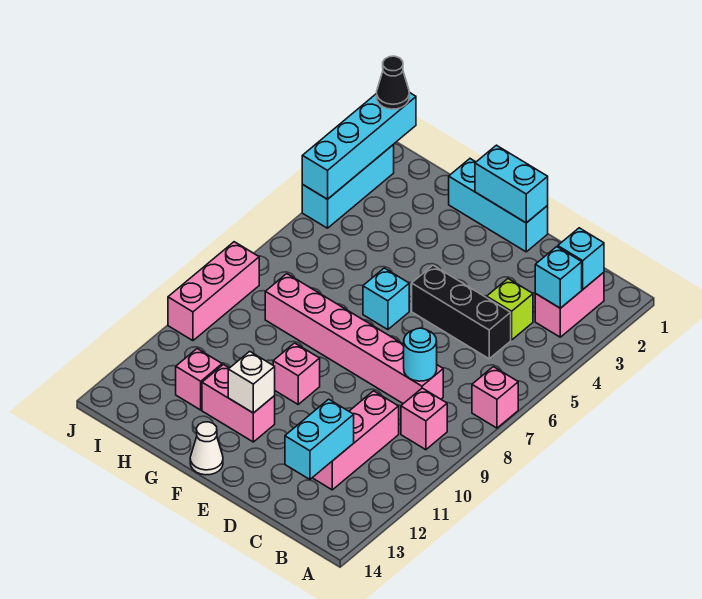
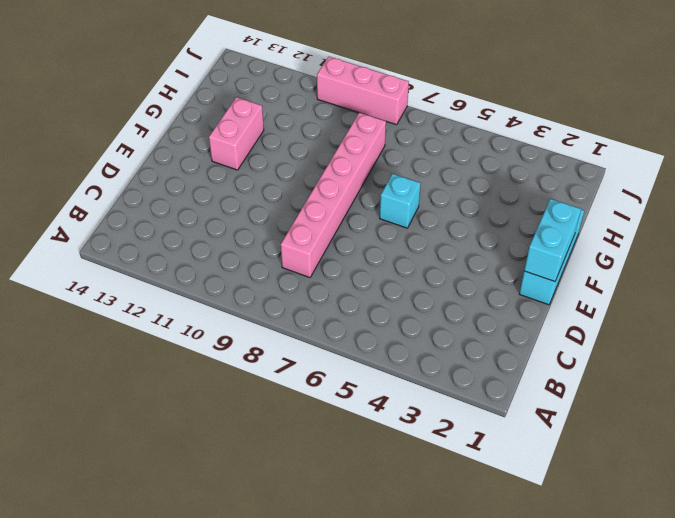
none -> pink brick A7 level 1
none -> pink brick B2:B3 level 1
none -> pink brick B9 level 1

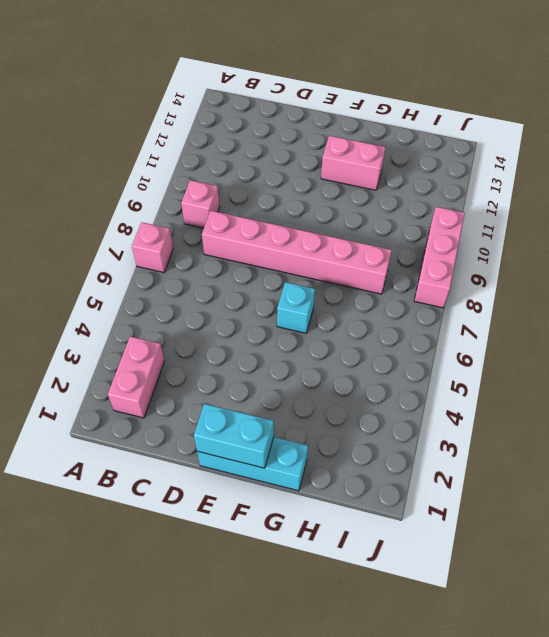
none -> lime brick C4 level 1
none -> black brick C5:E5 level 1
none -> pink brick C10:C12 level 1

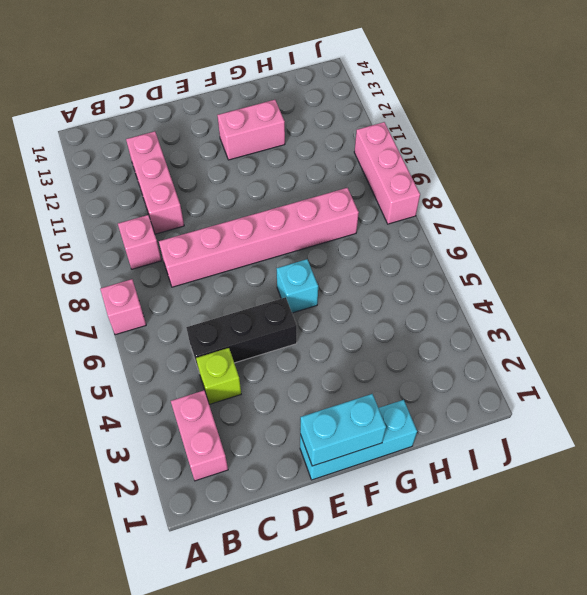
none -> pink brick F10 level 1
none -> white cone F14 level 1
none -> pink brick H12 level 1

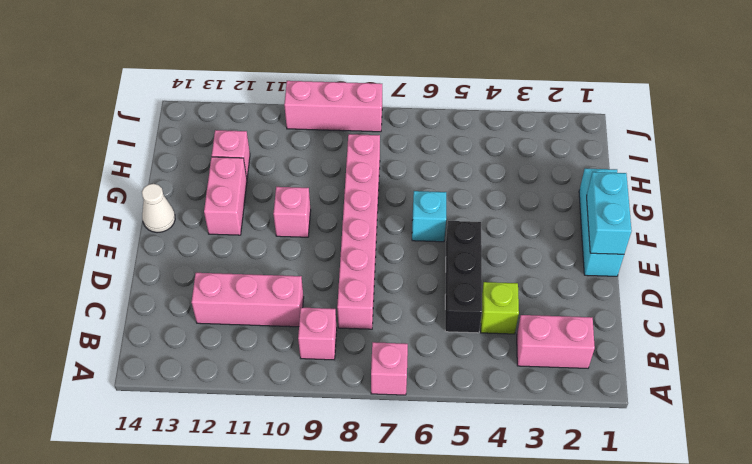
none -> cyan brick J2:J4 level 1
none -> cyan brick B2 level 2
none -> cyan brick B3 level 2

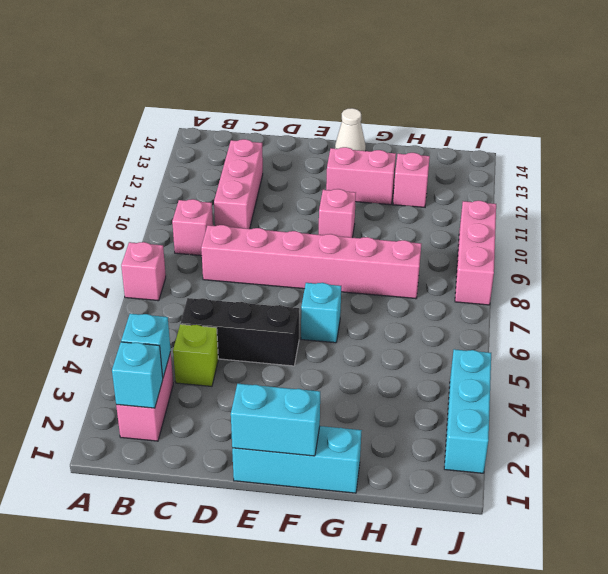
none -> cyan round brick C8 level 2
none -> cyan brick C12:C13 level 2
none -> white brick F12 level 2

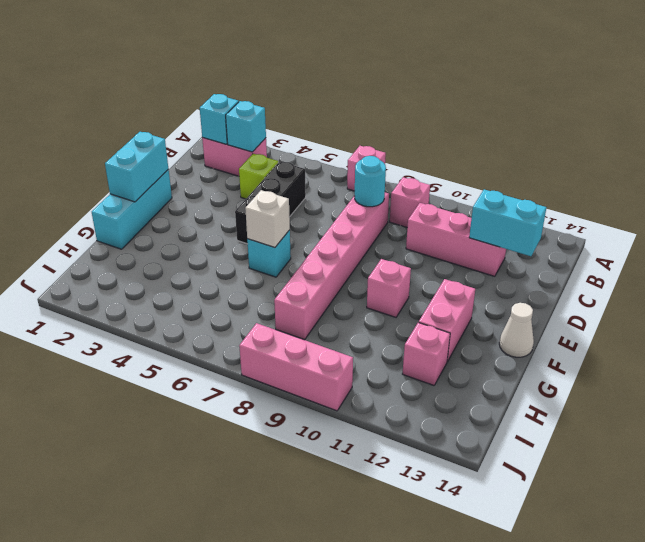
white brick F6 level 2 -> white brick F12 level 2
none -> cyan brick J2:J4 level 1
none -> cyan brick J1:J4 level 2
none -> black cone J1 level 3

